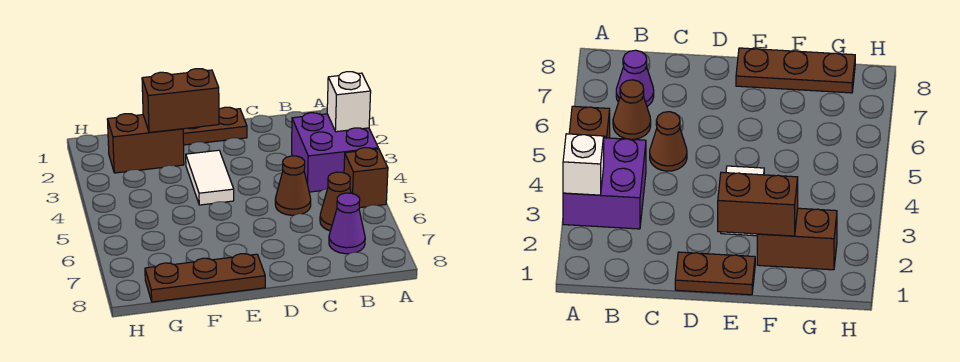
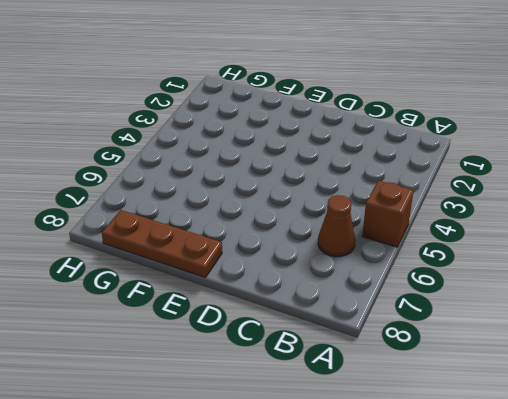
none -> purple brick A3:B4 level 1
none -> purple cone B7 level 1

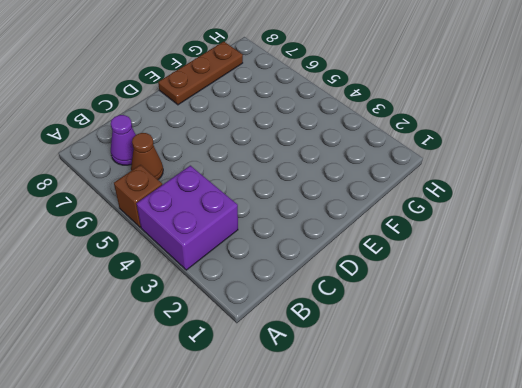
none -> brown cone C5 level 1
none -> brown plate D1:E1 level 1

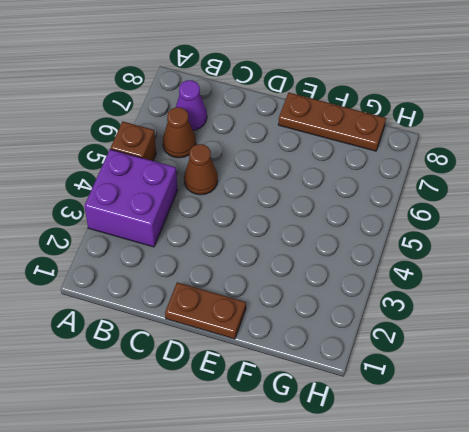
none -> white tile E3:E4 level 1
none -> brown brick F2:G2 level 1

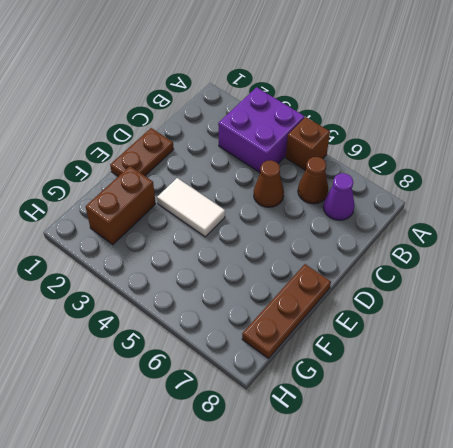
none -> white brick A3 level 2
none -> brown brick E2:F2 level 2

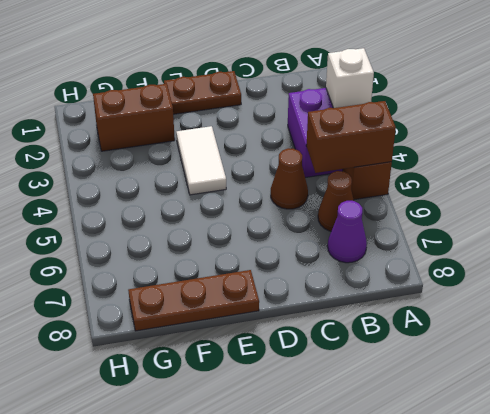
brown brick A5:B5 level 2 -> brown brick E2:F2 level 2

